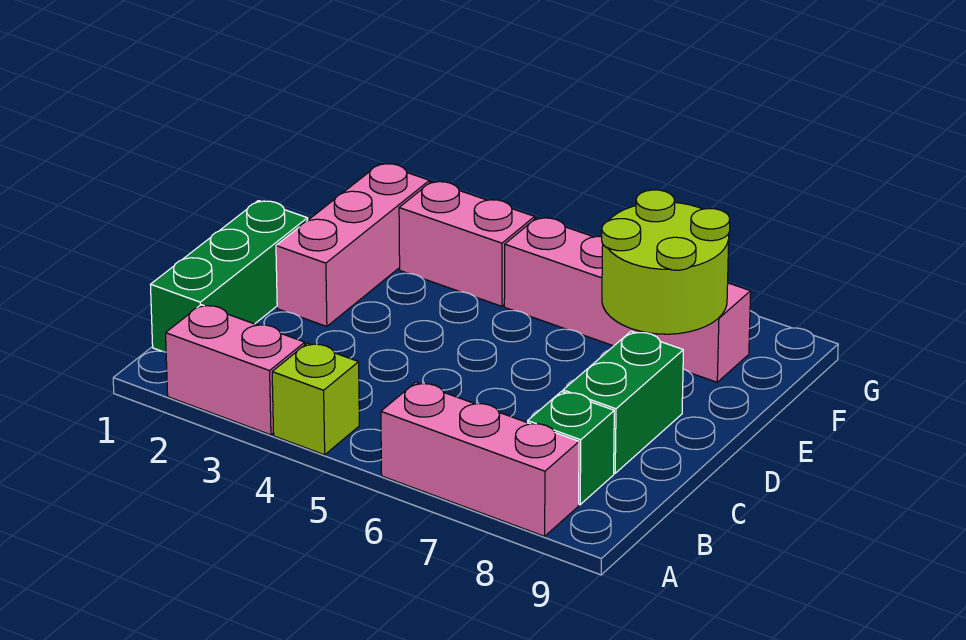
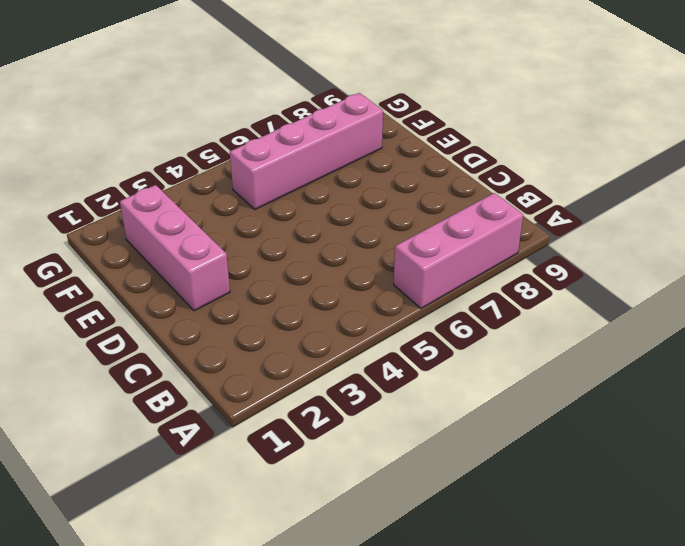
none -> pink brick A2:A3 level 1
none -> lime brick A4 level 1

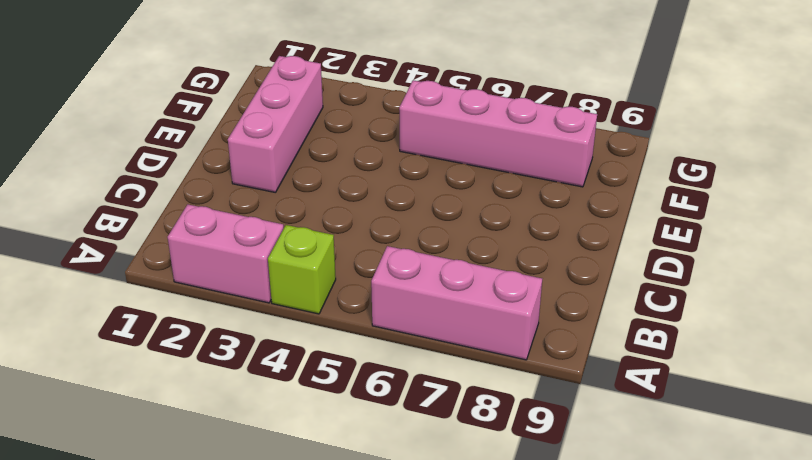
none -> green brick B1:D1 level 1
none -> green brick B8 level 1

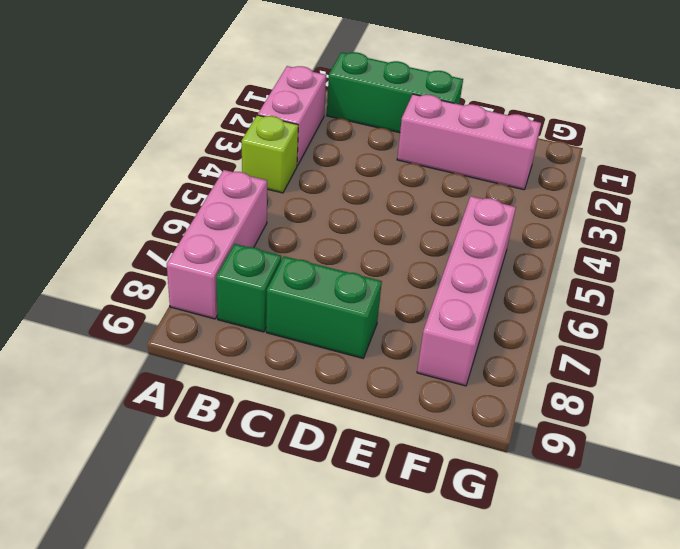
none -> pink brick F3:F4 level 1
none -> lime round brick E7:F8 level 2

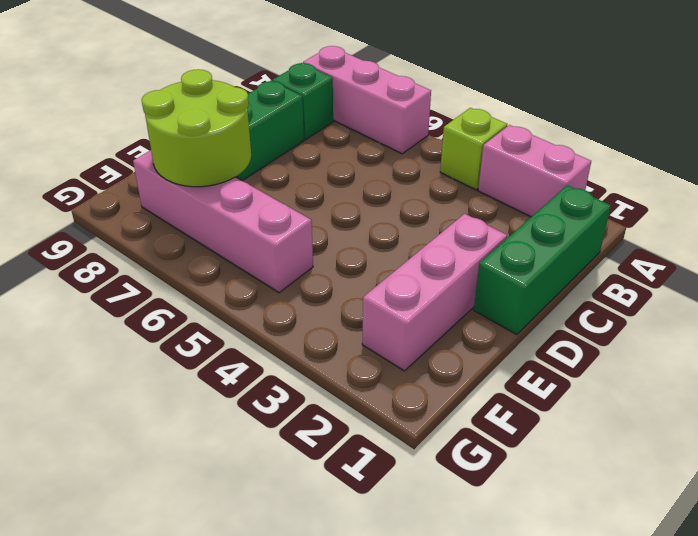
none -> pink brick F3:F4 level 1

